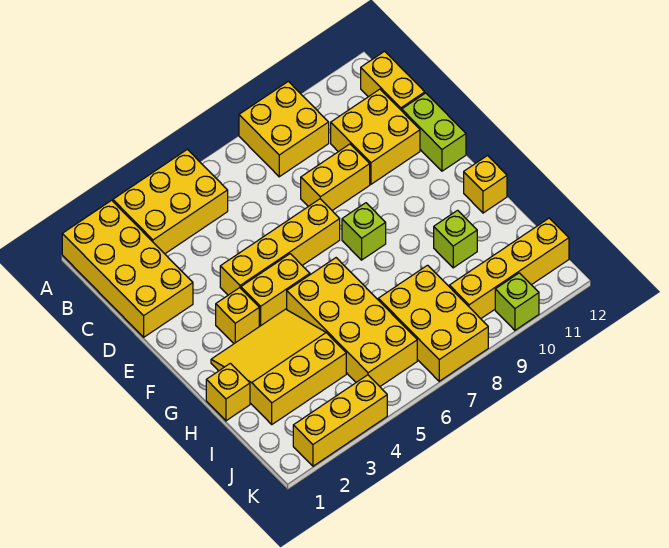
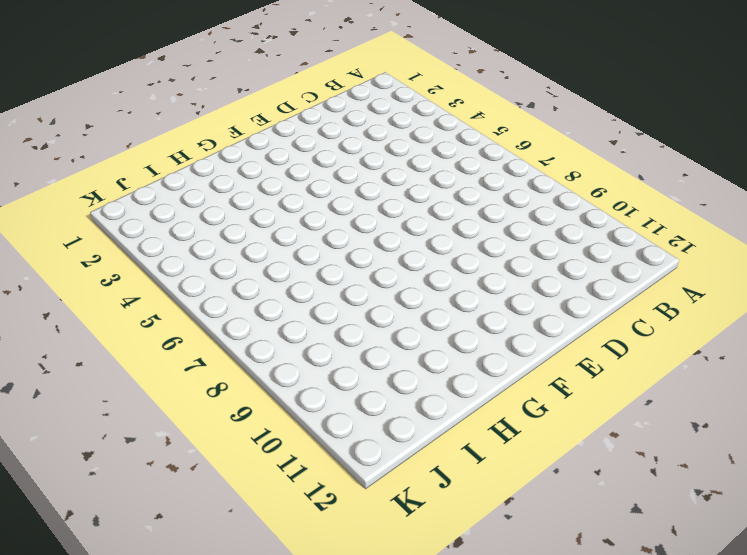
none -> yellow brick A1:D2 level 1
none -> yellow brick A3:B5 level 1
none -> yellow brick A8:B9 level 1

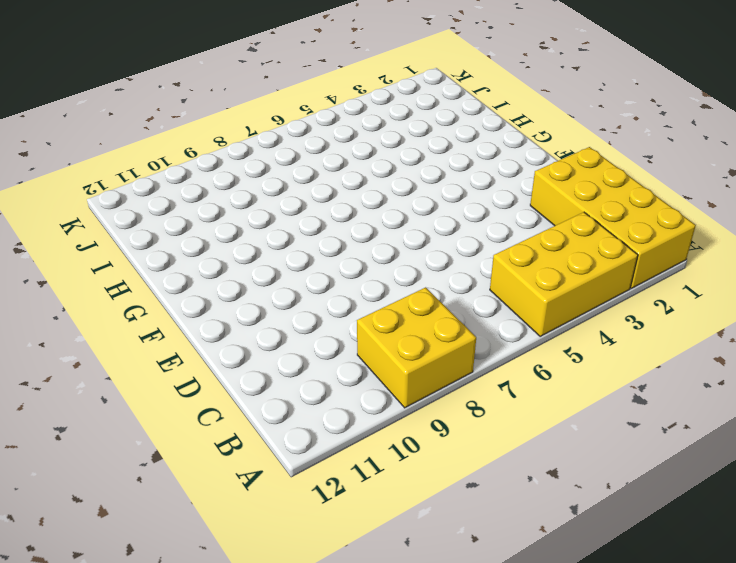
none -> yellow brick B12:C12 level 1
none -> yellow brick C10:D11 level 1
none -> yellow brick D8:D9 level 1

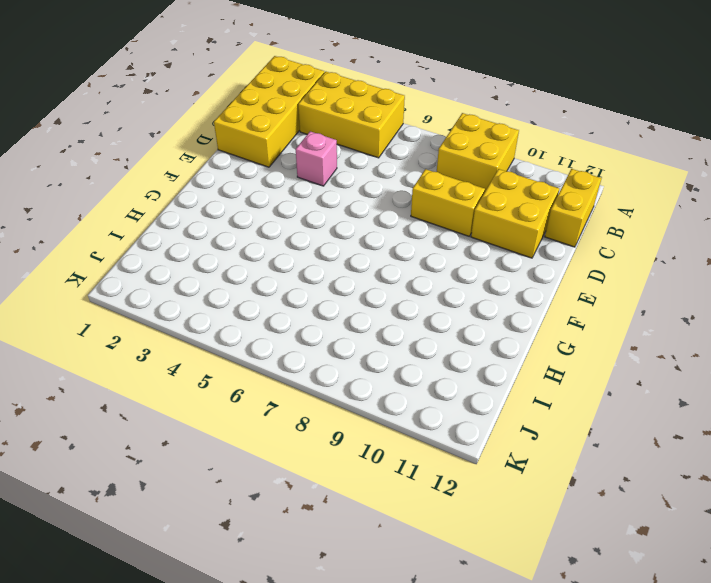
pink brick D4 level 1 -> none
none -> lime brick D12:E12 level 1
none -> yellow brick E4:E7 level 1
none -> yellow brick F3 level 1

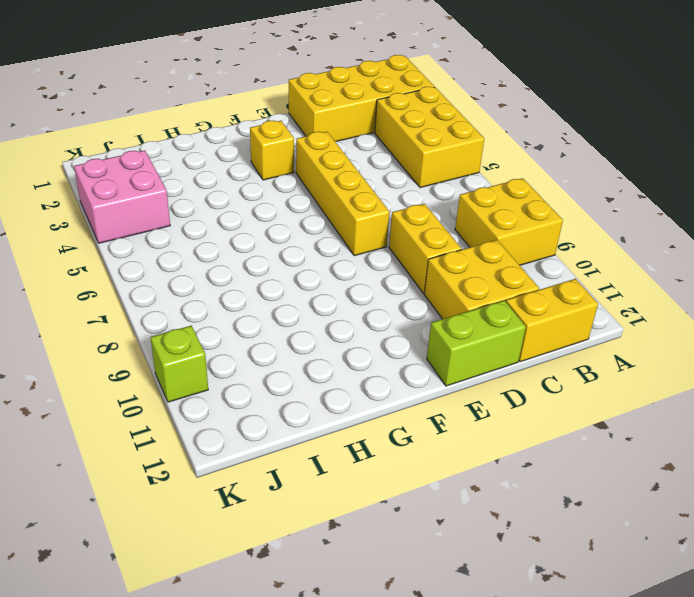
pink brick J3:K4 level 1 -> yellow brick K2:K4 level 1
none -> yellow brick F4:F5 level 1
none -> lime brick F8 level 1
none -> yellow slope G2:I4 level 1 top I

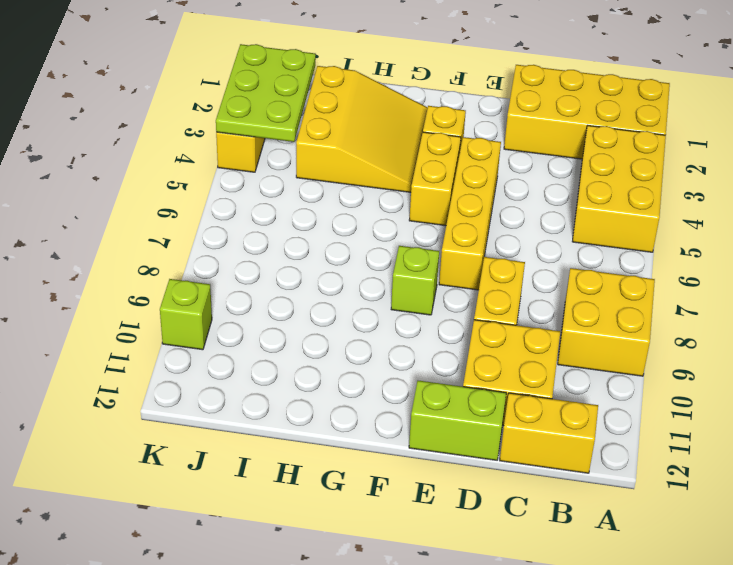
lime plate J2:K4 level 2 -> none
none -> yellow brick G5:J6 level 1
none -> yellow brick G12 level 1
none -> yellow brick H1 level 1

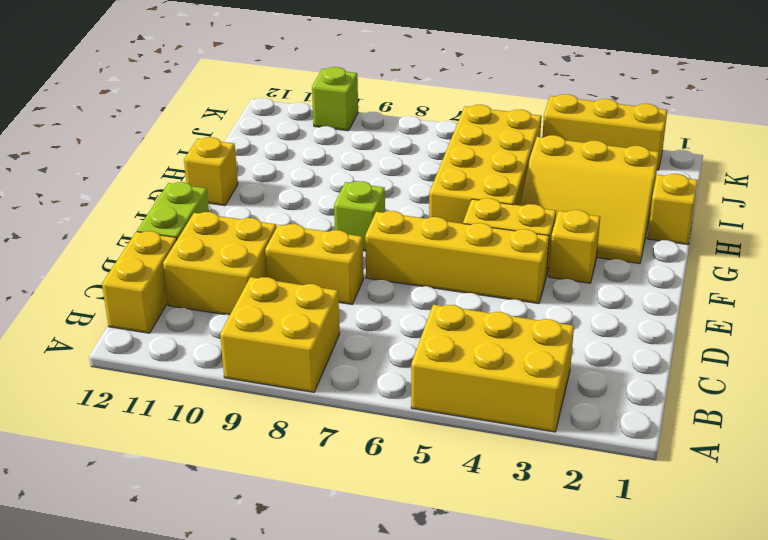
none -> yellow brick A1:D2 level 1
none -> lime brick H10 level 1
none -> yellow brick I7:K8 level 1

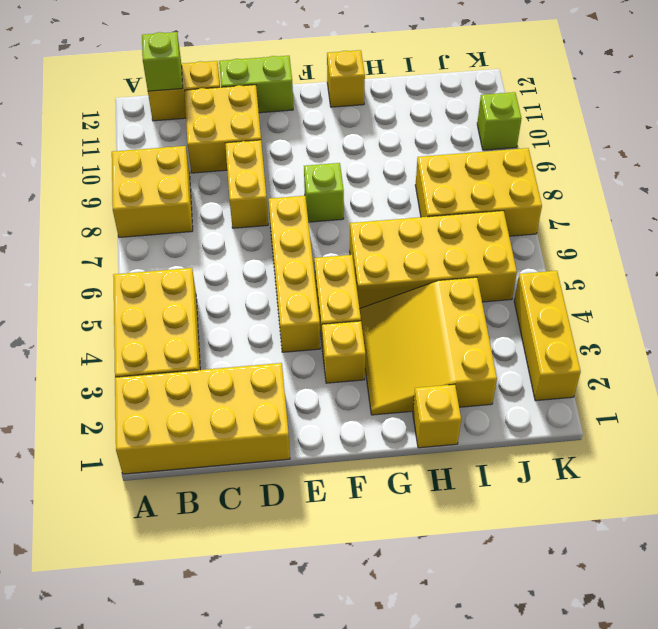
lime brick B12 level 2 -> lime brick H10 level 1
none -> yellow brick J9:J12 level 1

